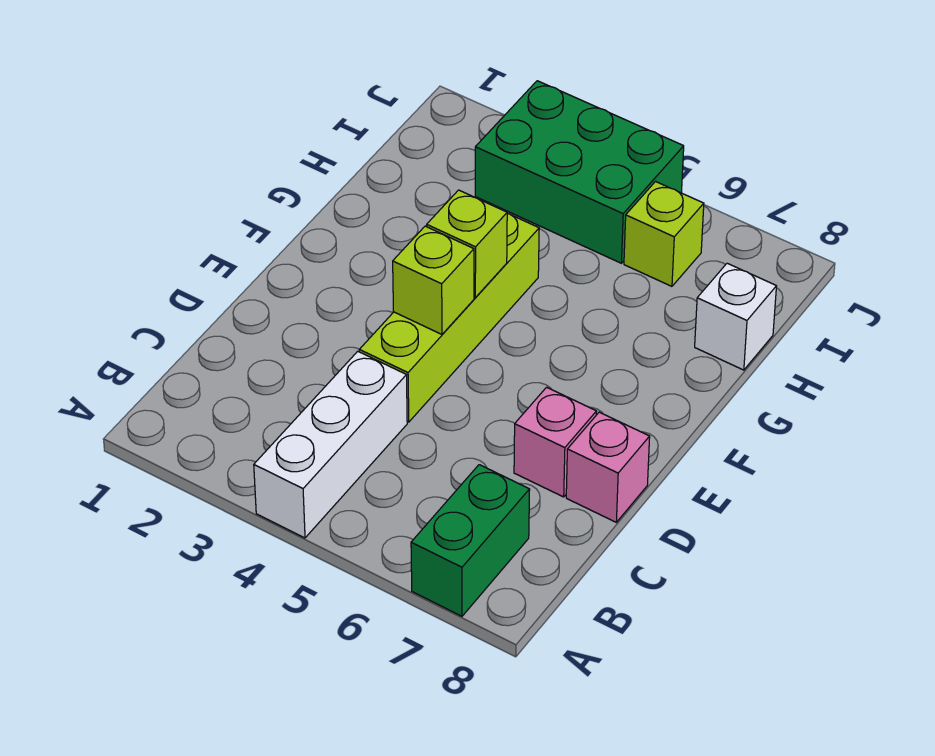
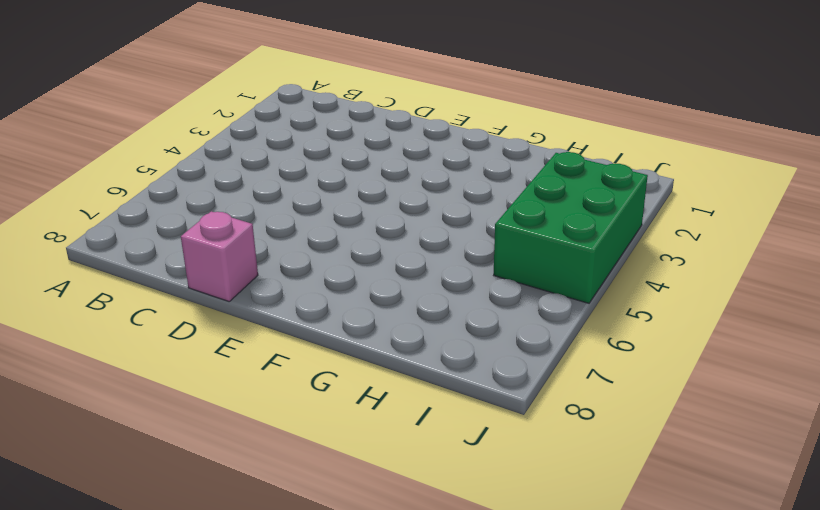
none -> white brick A4:C4 level 1
none -> green brick A7:B7 level 1

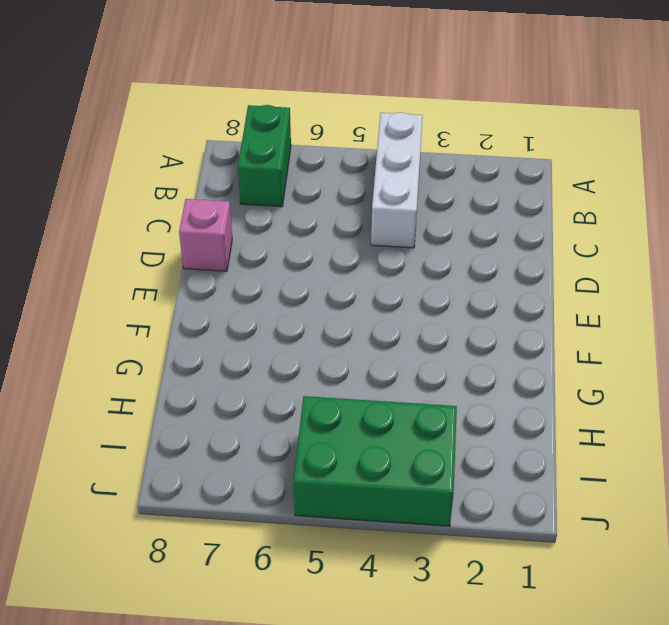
none -> lime brick D4:G4 level 1
none -> pink brick D7 level 1

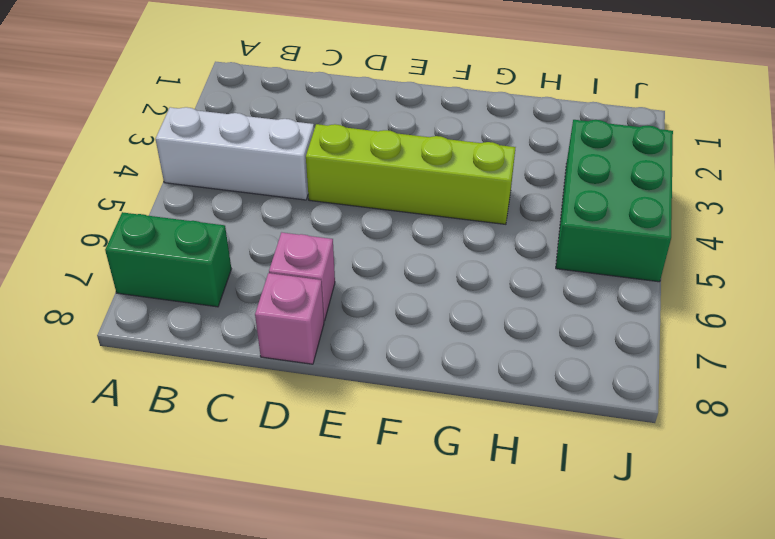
none -> white brick H8 level 1
none -> lime brick I6 level 1

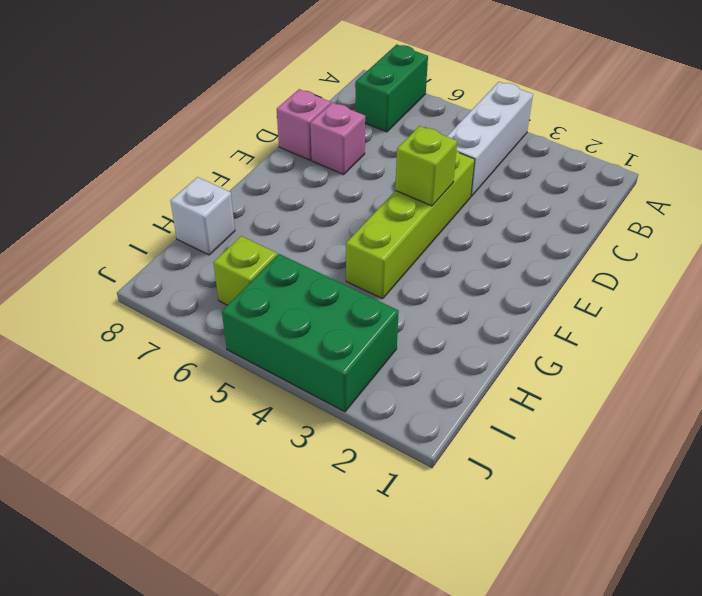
none -> lime brick F4 level 2

